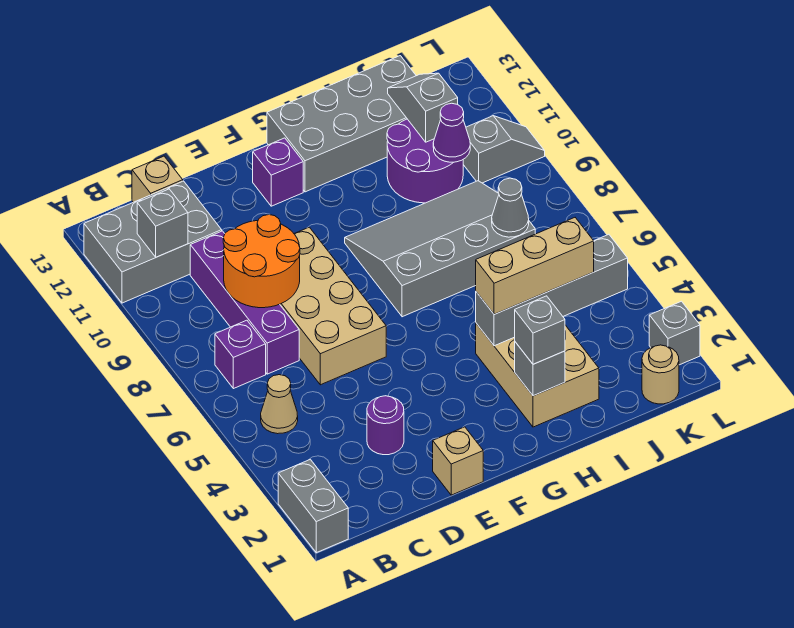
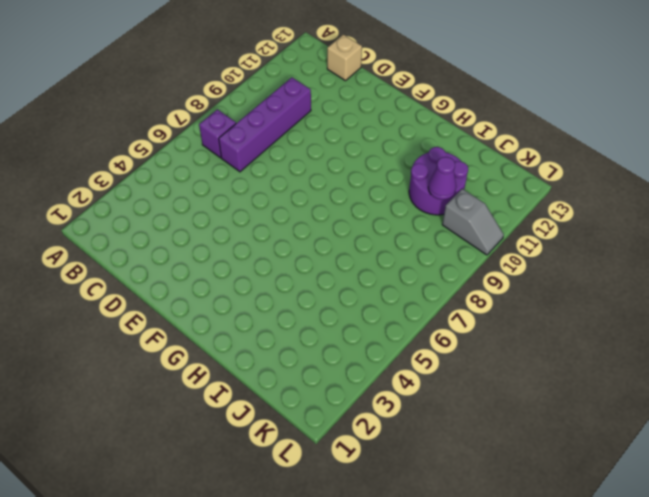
none -> grey brick A1:A2 level 1
none -> grey brick A11:C12 level 1
none -> tan cone B5 level 1

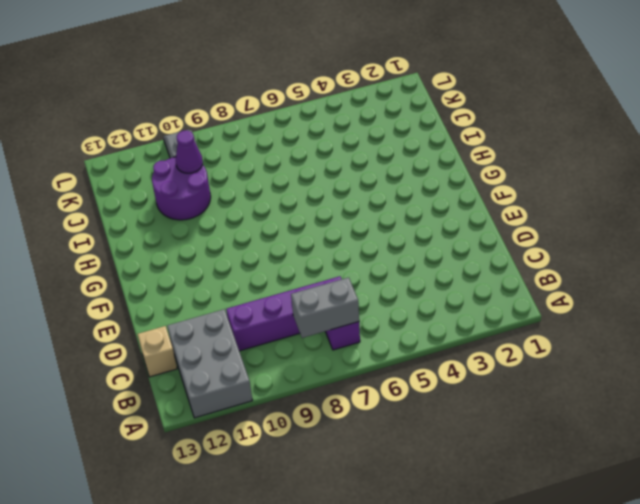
grey brick B7:B8 level 2 -> grey brick A1:A2 level 1
none -> tan cone B5 level 1
none -> purple round brick D3 level 1
none -> tan brick D6:E9 level 1

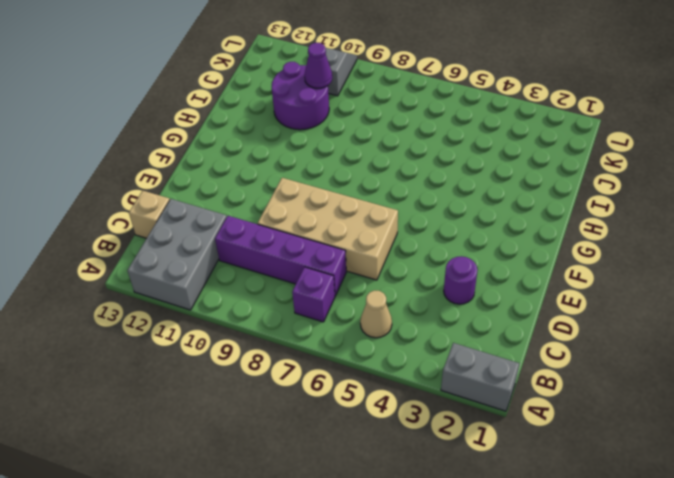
none -> tan brick E1 level 1
none -> purple brick F12 level 1
none -> grey slope G7:J9 level 1 top 7

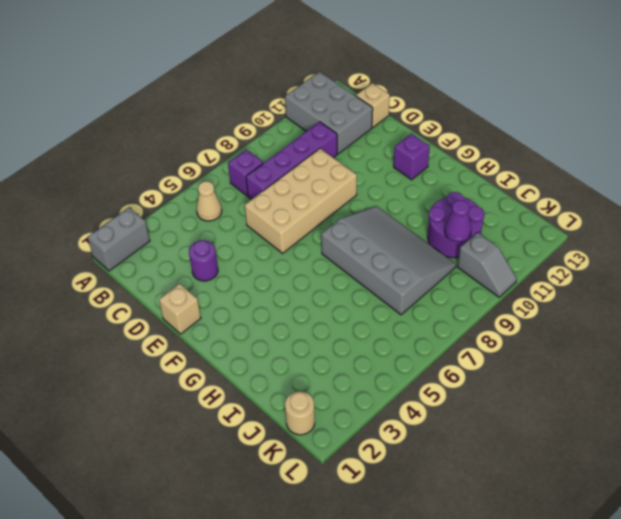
none -> grey brick G12:J13 level 1
none -> tan brick H2:I4 level 1
none -> grey brick L2 level 1

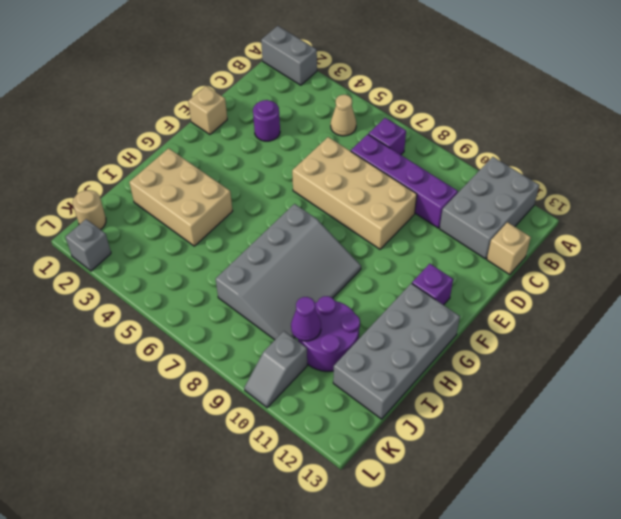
none -> grey brick B11 level 2
none -> orange round brick C8:D9 level 2
none -> grey brick H2 level 2

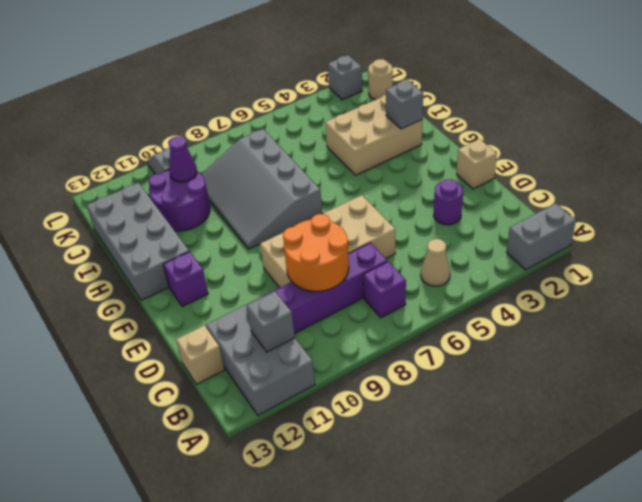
none -> grey brick H4:K4 level 2
none -> grey cone J7 level 2
none -> grey slope J11:J12 level 2 top 11

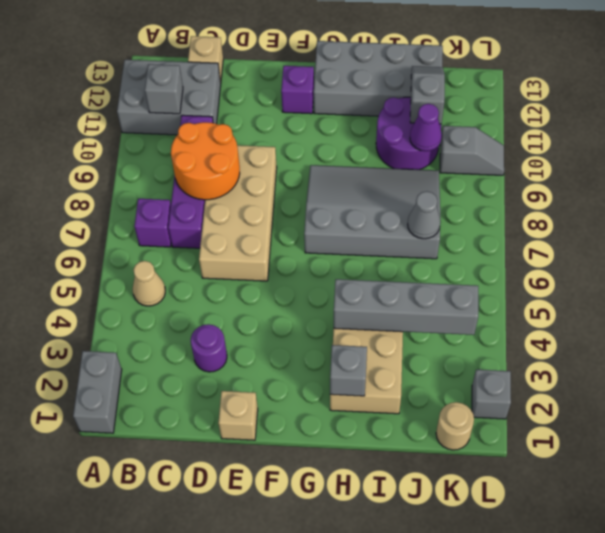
none -> grey brick H2 level 3
none -> tan brick H4:J4 level 3

